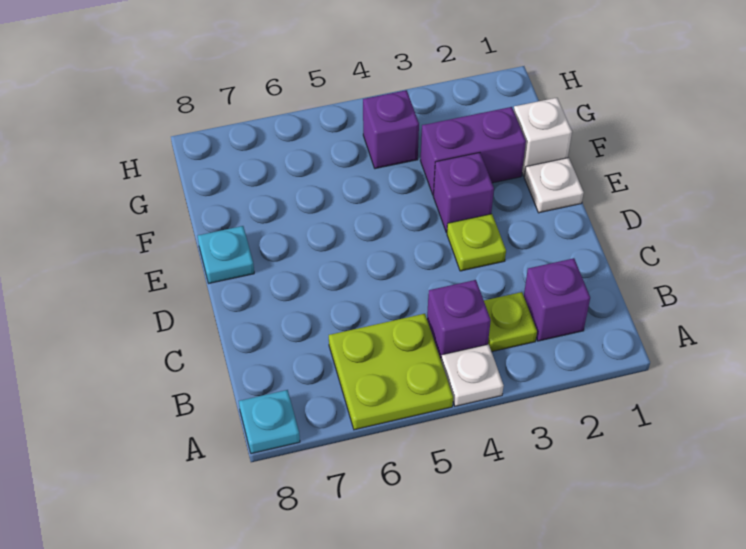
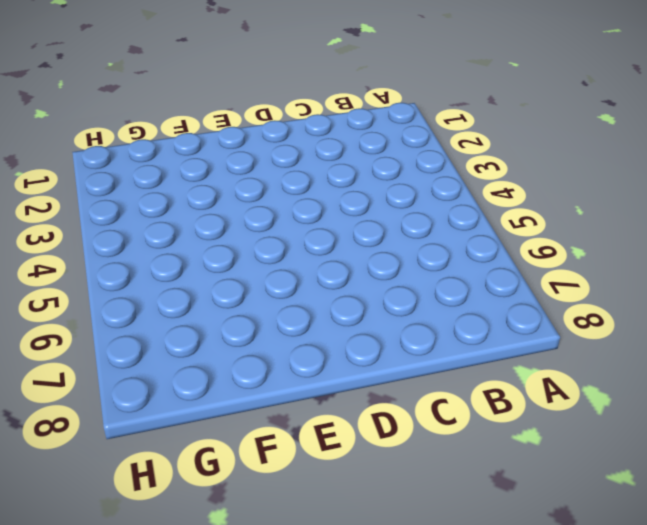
none -> white plate A4 level 1
none -> lime plate A5:B6 level 1
none -> cyan plate A8 level 1

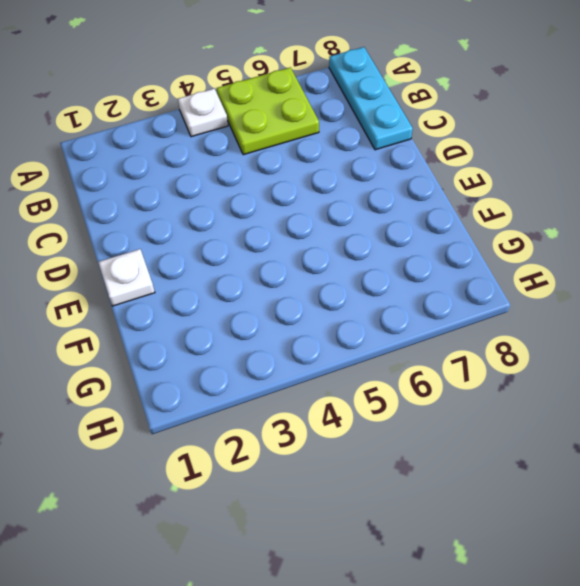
cyan plate A8:C8 level 1 -> cyan plate A8 level 1
none -> purple brick B2 level 1
none -> lime plate B3 level 1
none -> purple brick B4 level 1

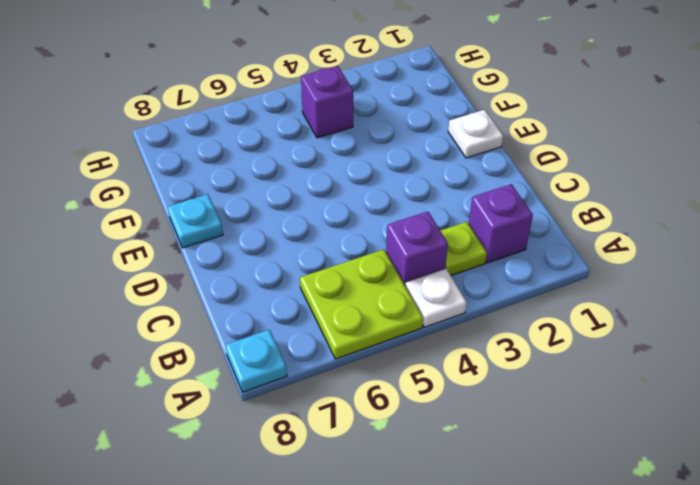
none -> lime plate D3 level 1
none -> purple brick E3 level 1
none -> white brick F1 level 1

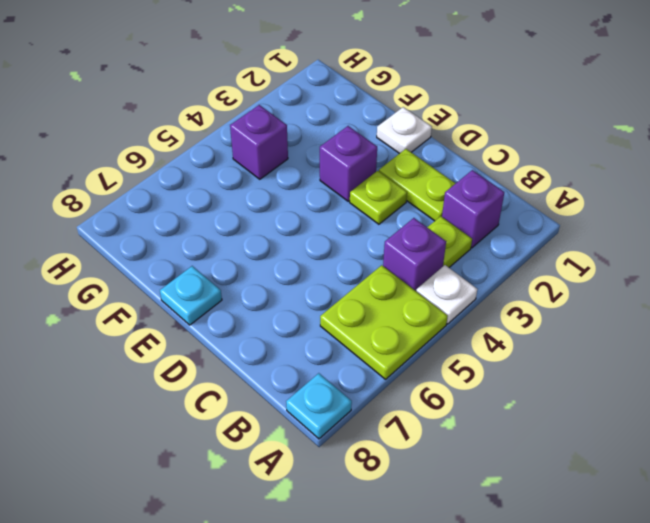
lime plate C2:D2 level 1 -> none
none -> white brick F1 level 1
none -> purple brick F2:F3 level 1

